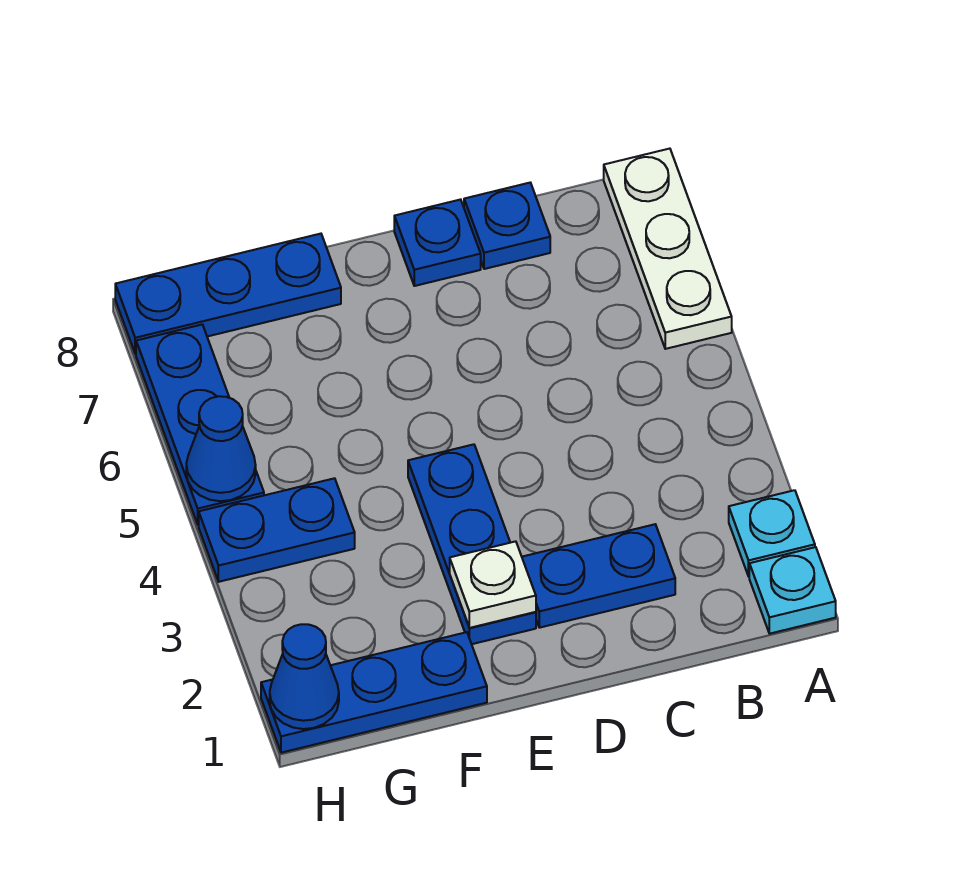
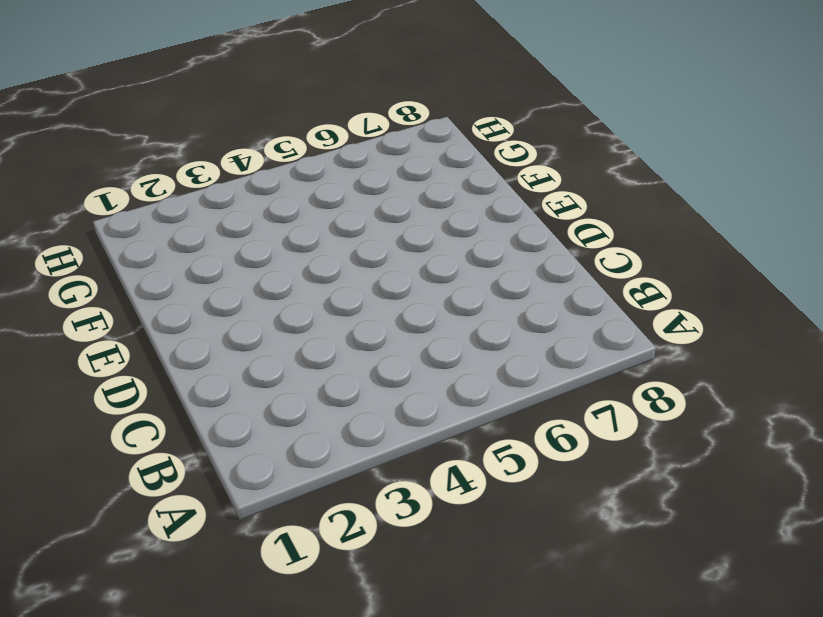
none -> cyan plate A1 level 1
none -> cyan plate A2 level 1
none -> white plate A6:A8 level 1

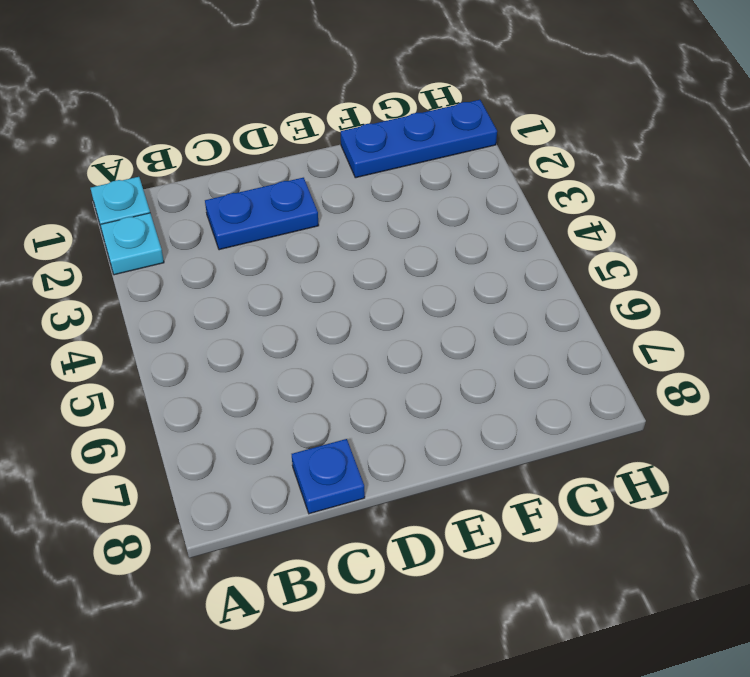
none -> white plate A6:A8 level 1
none -> blue plate D8 level 1
none -> blue plate E2:E4 level 1

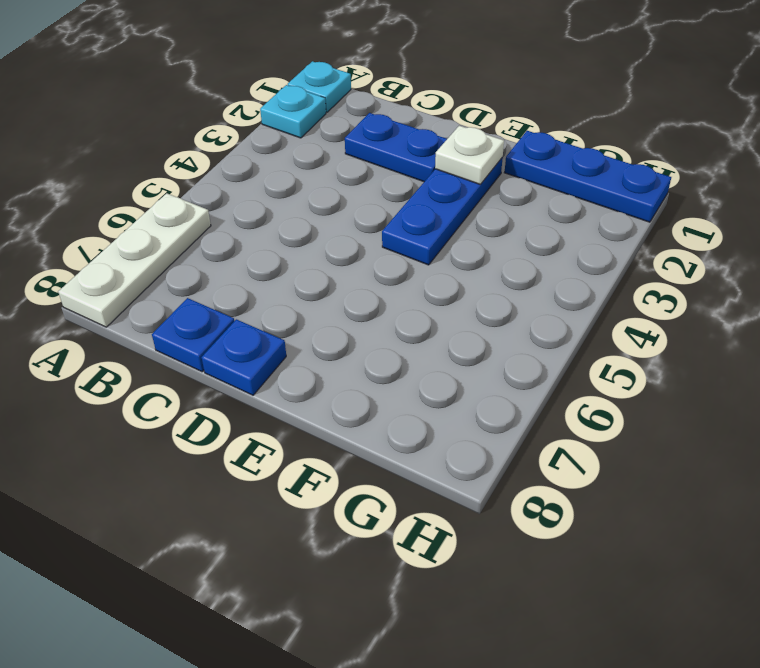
none -> blue plate F8:H8 level 1
none -> blue plate G4:H4 level 1
none -> blue plate H5:H7 level 1

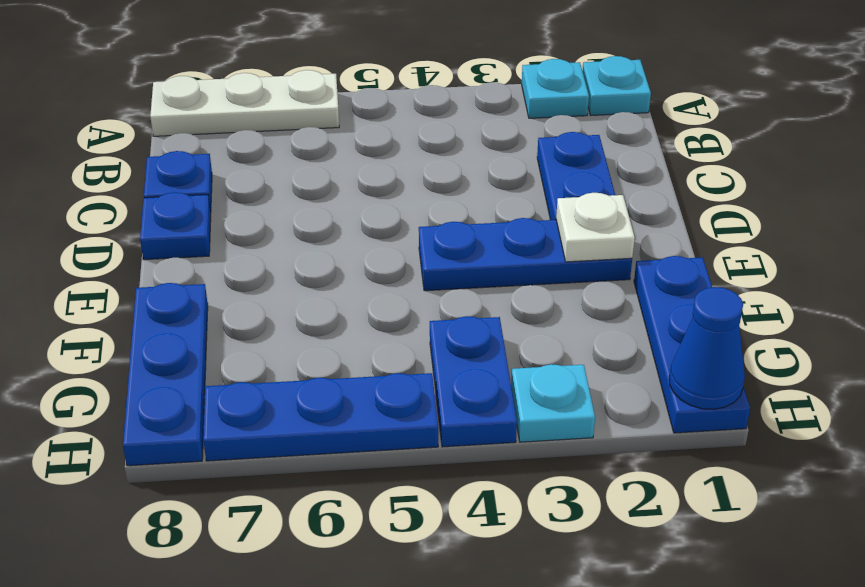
cyan plate H3 level 1 -> none
none -> blue cone H5 level 2

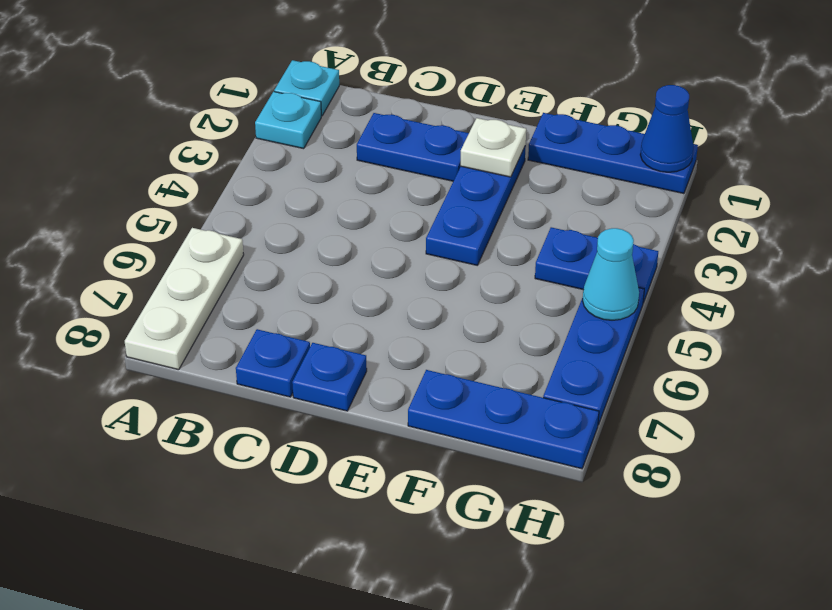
cyan cone H5 level 2 -> blue cone H5 level 2

